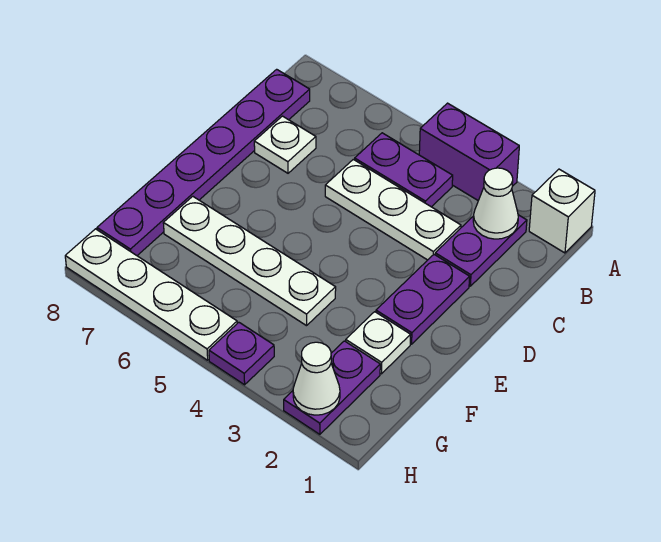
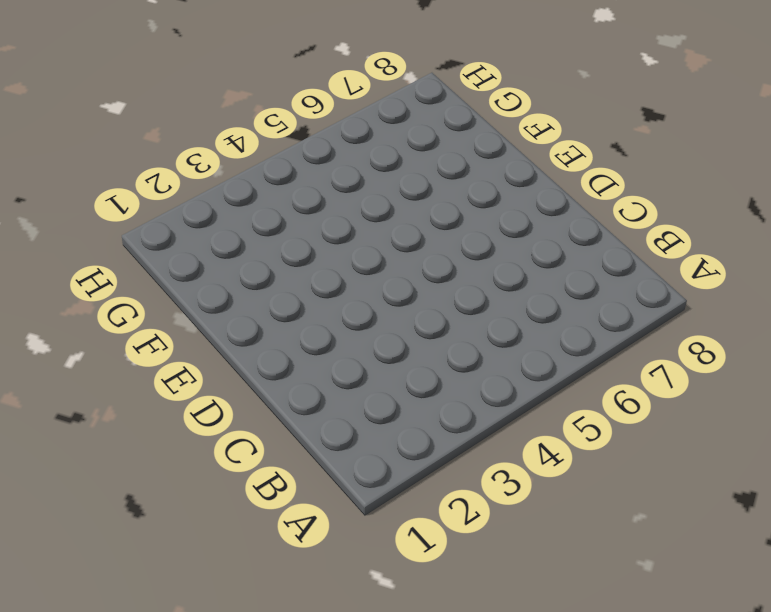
none -> white brick A1 level 1
none -> purple brick A3:A4 level 1
none -> purple plate B2:C2 level 1

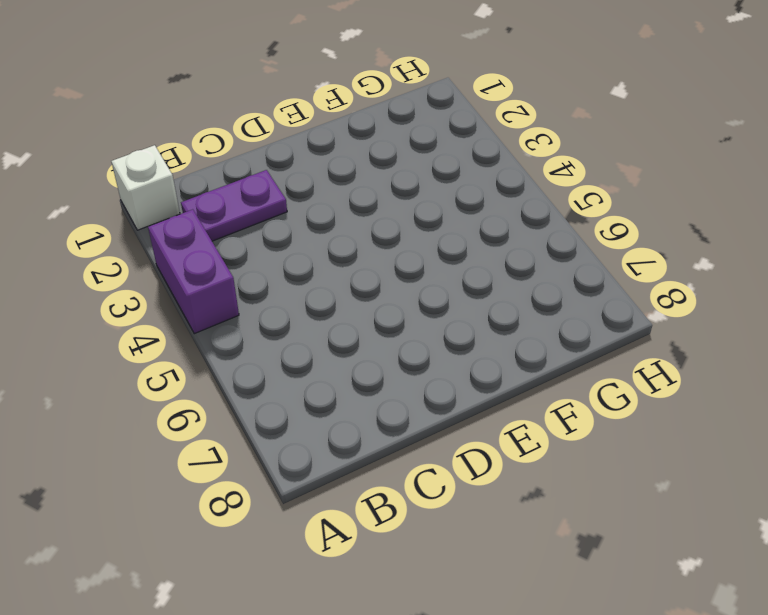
none -> purple plate B4:B5 level 1
none -> purple plate B8:G8 level 1
none -> white plate C3:C5 level 1

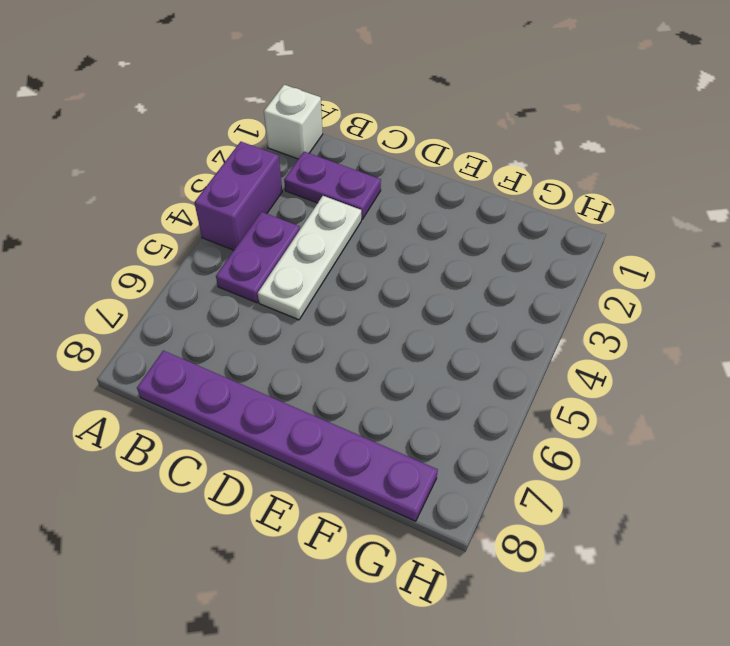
none -> white plate C7 level 1
none -> purple plate D2:E2 level 1
none -> white plate F2 level 1

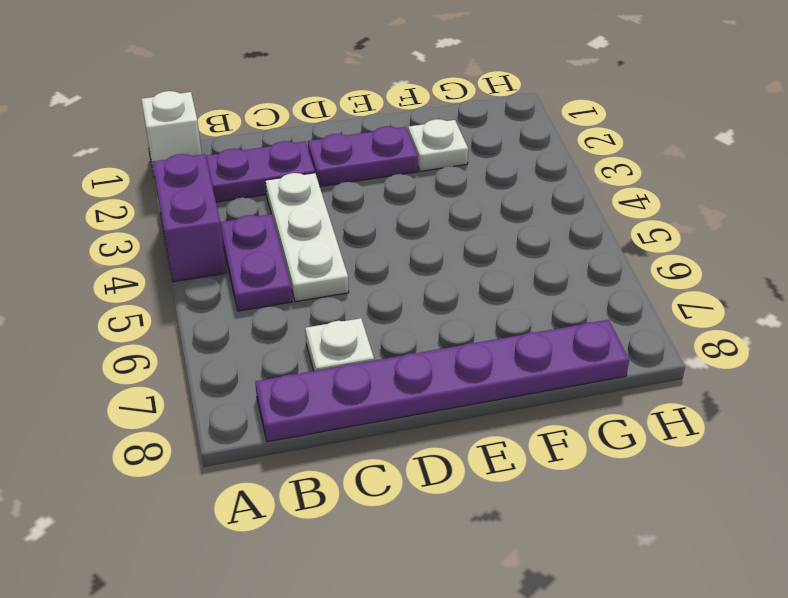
none -> white plate F4:F7 level 1
none -> purple plate G2:H2 level 1
none -> purple plate H4 level 1

